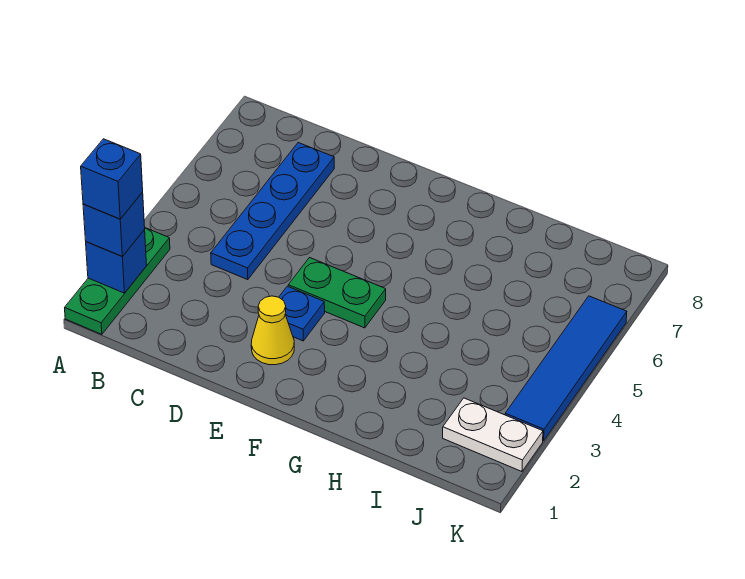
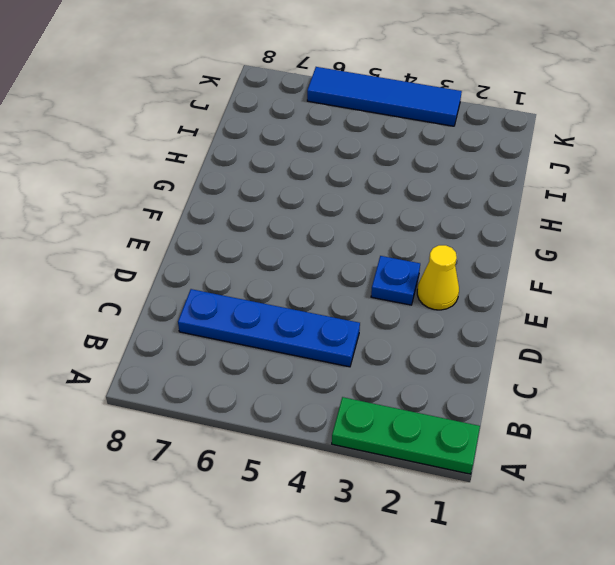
none -> green plate E4:F4 level 1
none -> white plate J2:K2 level 1

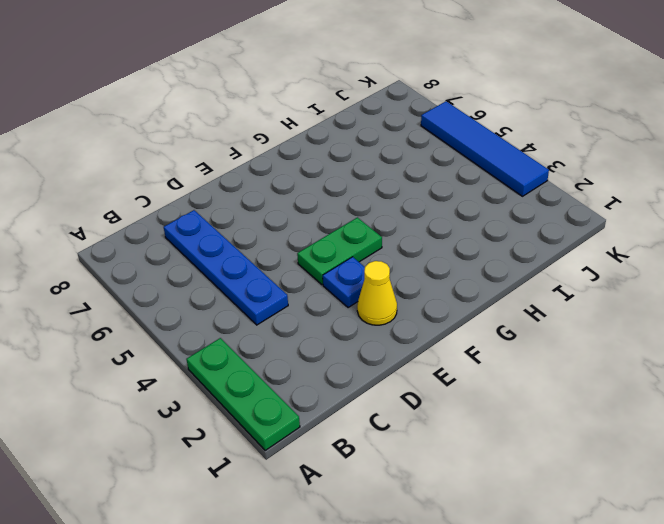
none -> white plate J2:K2 level 1
none -> blue brick A2 level 2

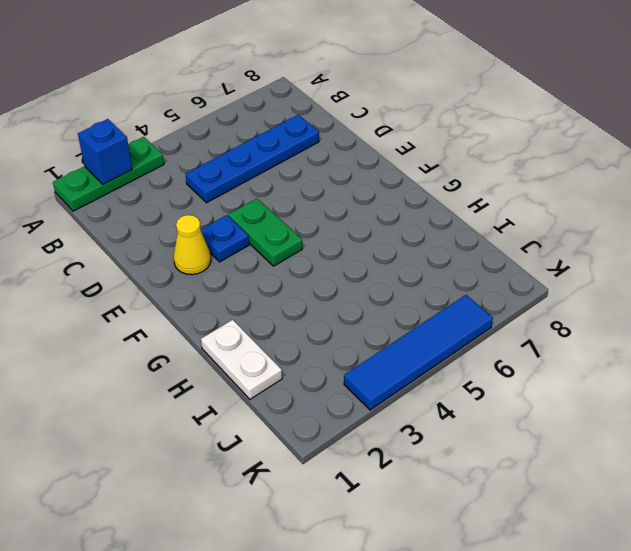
white plate H1:I1 level 1 -> white plate J2:K2 level 1
none -> blue brick A2 level 3
none -> blue brick A2 level 4

